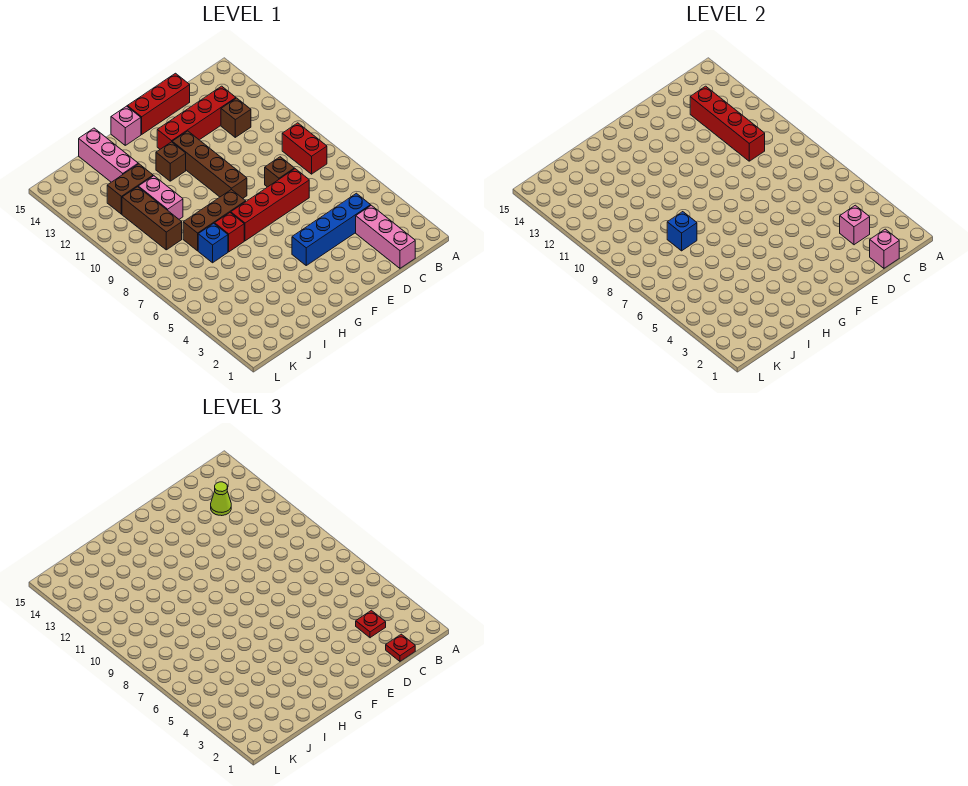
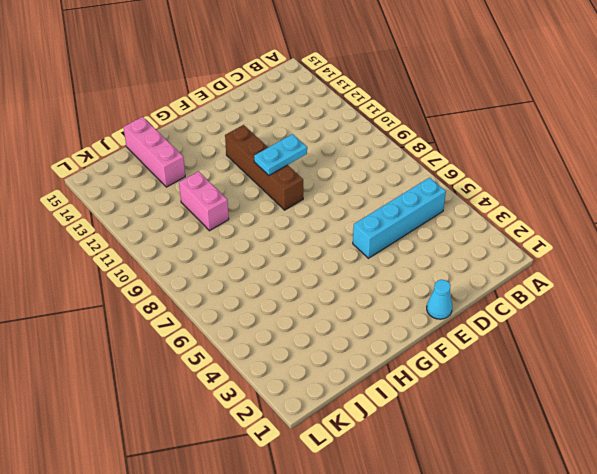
cyan brick B5:E5 level 1 -> none
cyan cone E1 level 1 -> none
cyan plate E10:F10 level 2 -> none
none -> red brick B8:B9 level 1
none -> pink brick C1:C3 level 1
none -> blue brick C4:F4 level 1

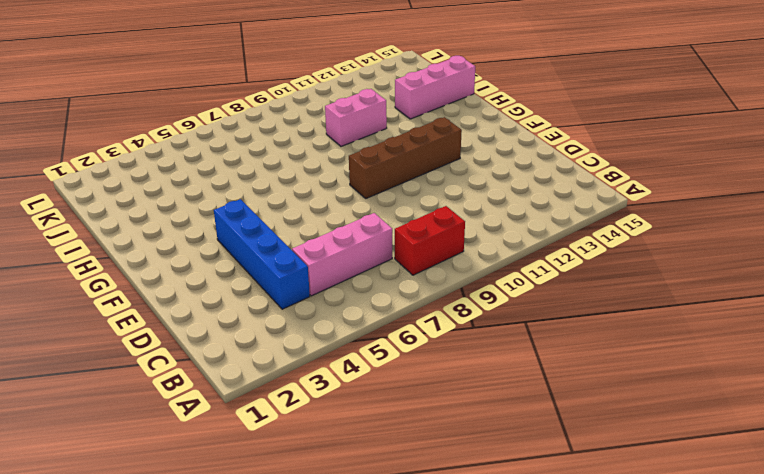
pink brick C5:C7 level 1 -> pink brick C1:C3 level 1
none -> brown brick C12 level 1
none -> red brick C13:F13 level 1
none -> red brick D7:G7 level 1

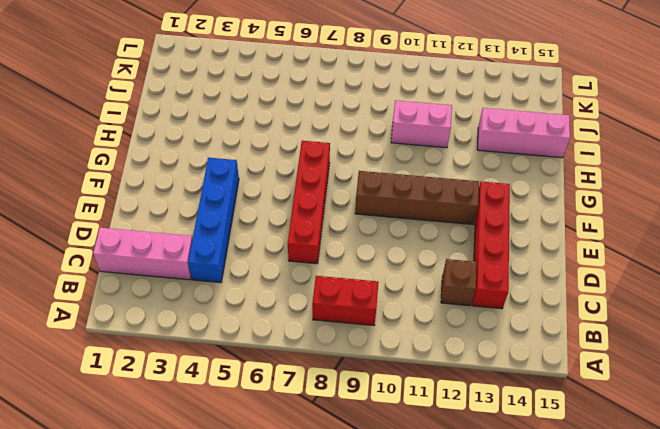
none -> brown brick D8 level 1
none -> red brick D15:F15 level 1
none -> brown brick G8:I8 level 1

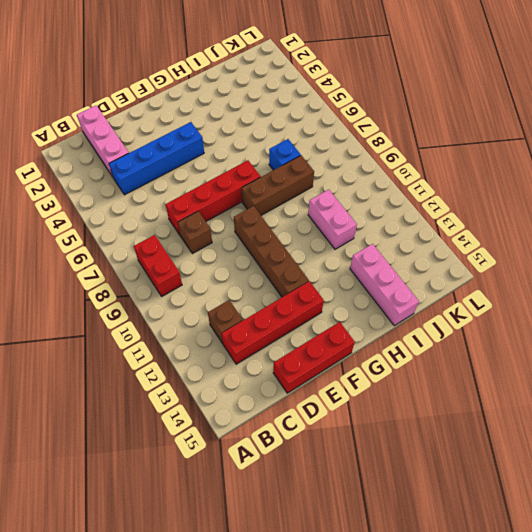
none -> brown brick G12 level 1
none -> pink brick G15 level 1
none -> red brick H7 level 1

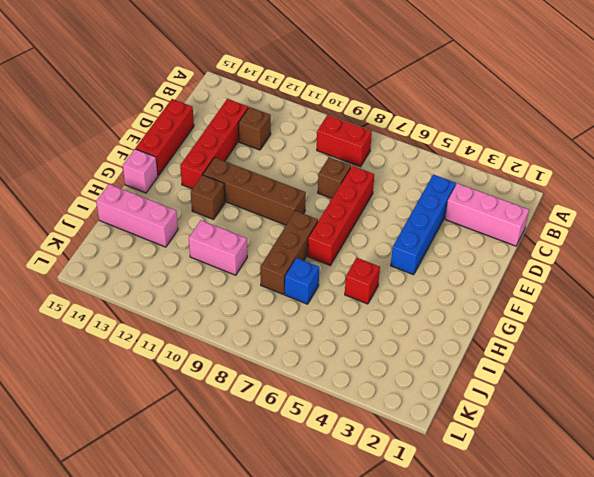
red brick H5 level 1 -> red brick H7 level 1
none -> brown brick I12:J12 level 1
none -> brown brick J9:J11 level 1
none -> pink brick C1 level 2

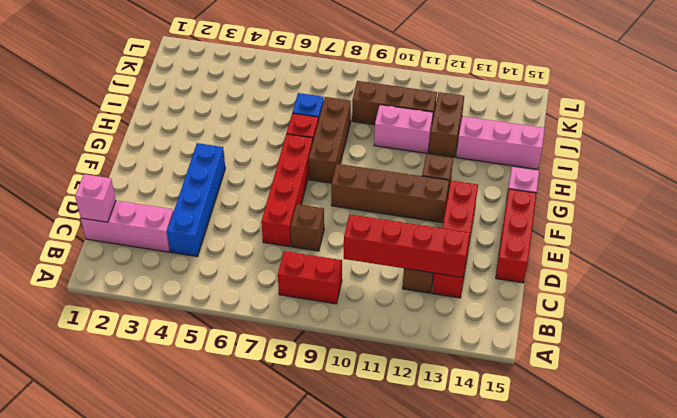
none -> pink brick C3 level 2
none -> blue brick I8 level 2
none -> red plate C1 level 3

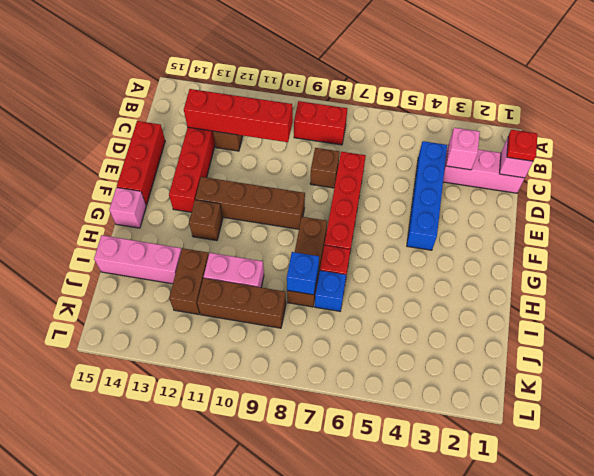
none -> red plate C3 level 3
none -> lime cone C13 level 3

